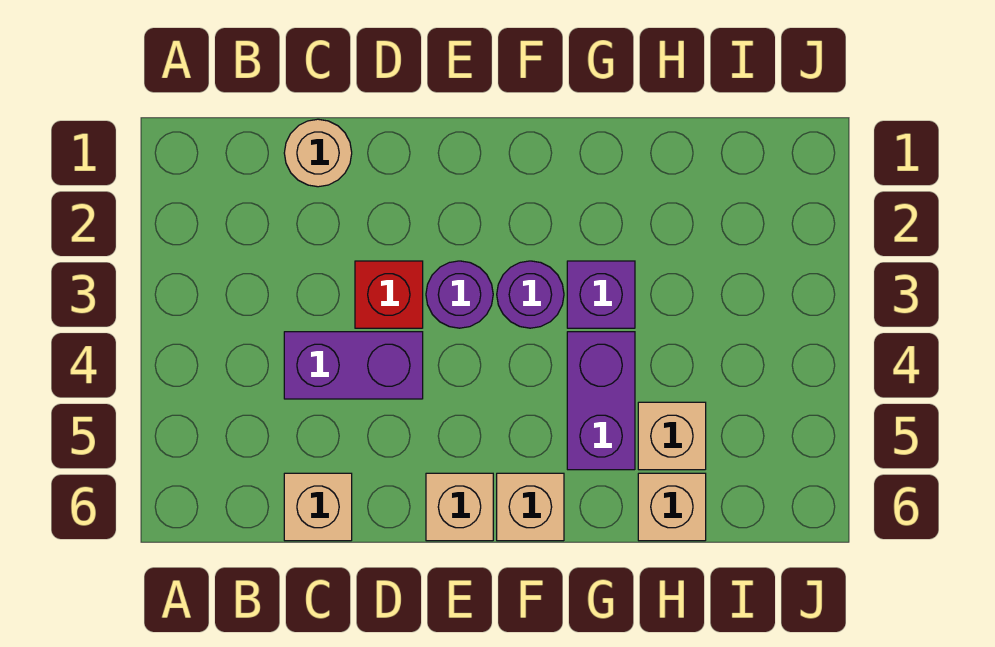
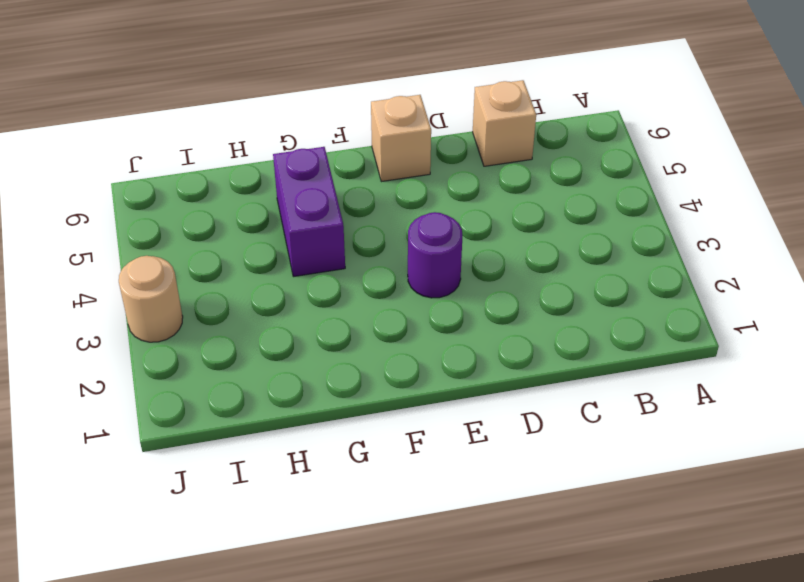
tan round brick J3 level 1 -> tan round brick C1 level 1
none -> purple brick C4:D4 level 1
none -> red brick D3 level 1
none -> purple round brick F3 level 1

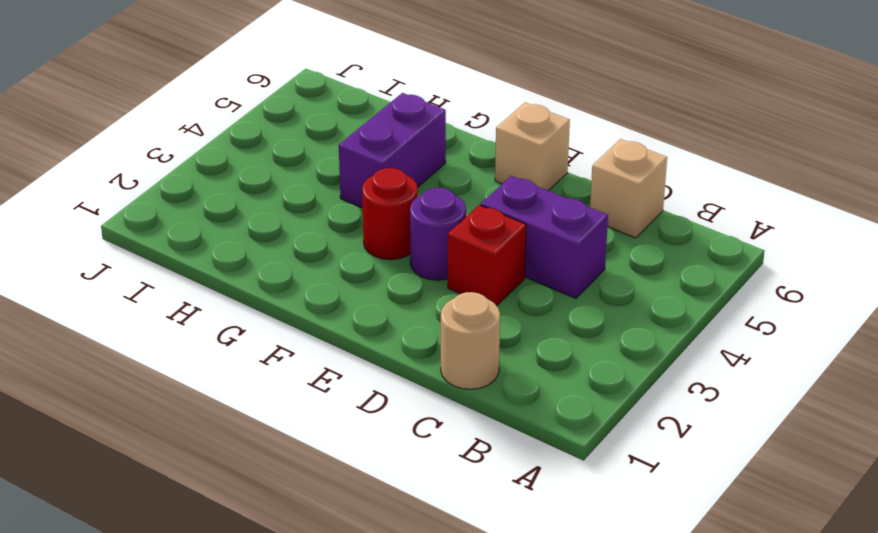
red round brick F3 level 1 -> purple round brick F3 level 1
none -> tan brick F6 level 1
none -> purple brick G3 level 1
none -> tan brick H5 level 1

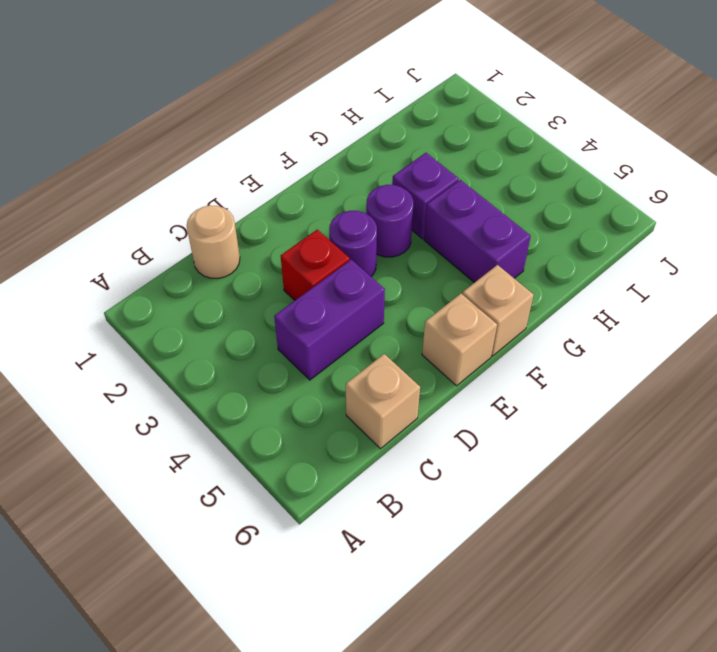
none -> tan brick H5 level 1
none -> tan brick H6 level 1

